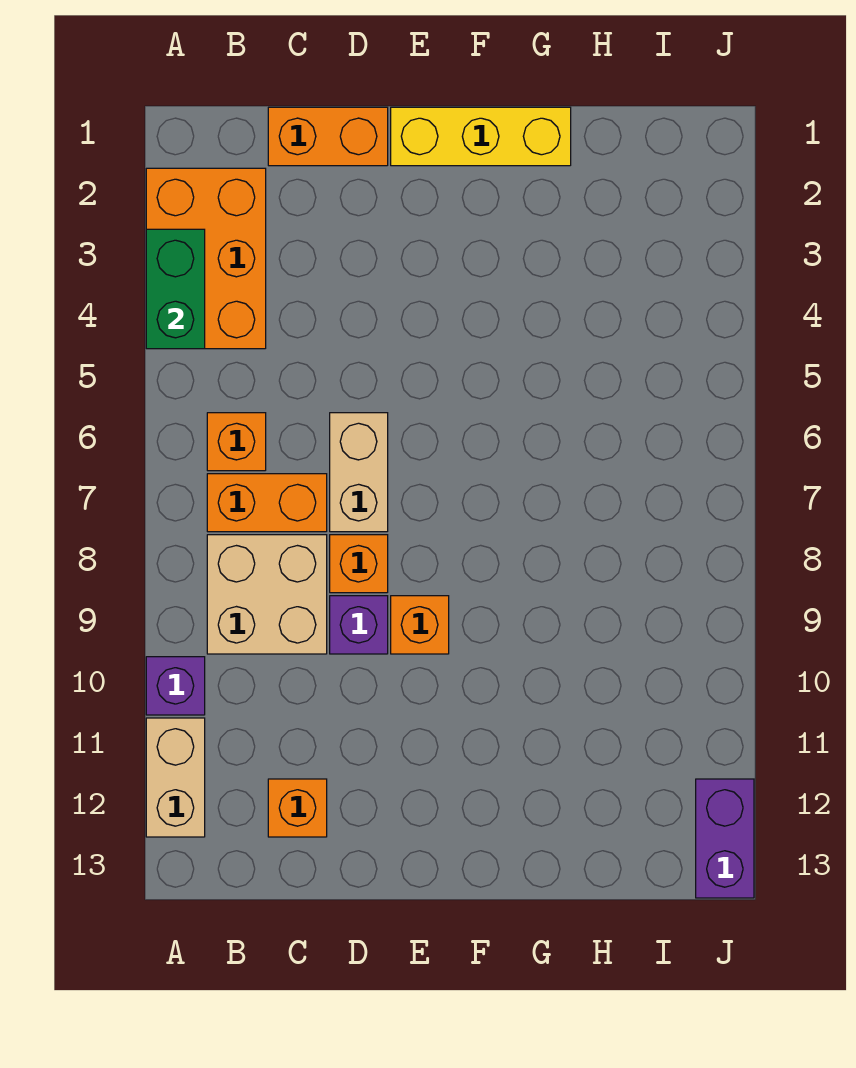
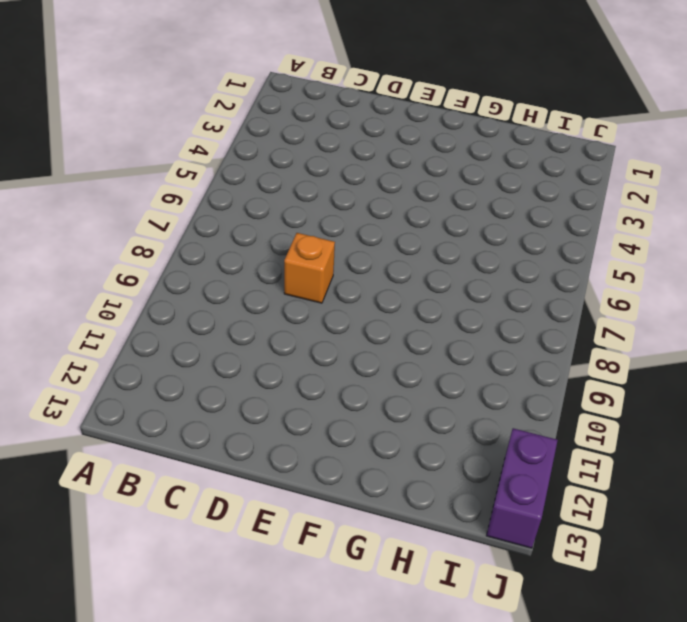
none -> orange brick A2:B4 level 1
none -> purple brick A10 level 1
none -> tan brick A11:A12 level 1

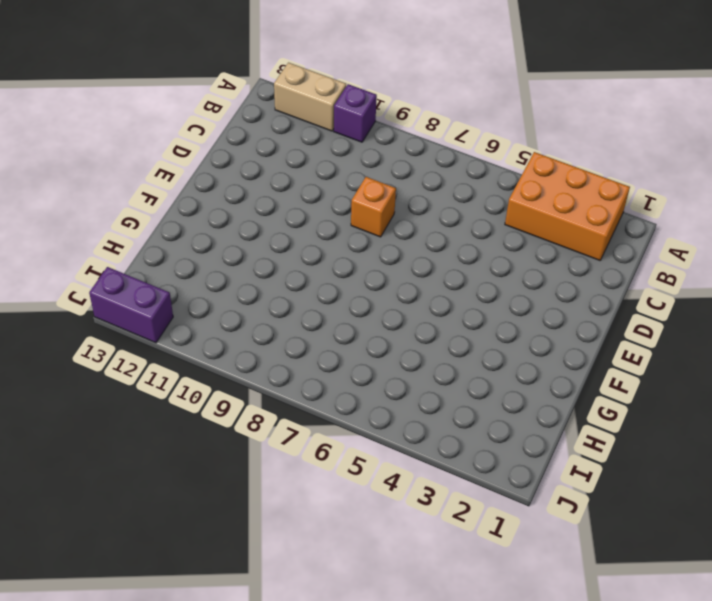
none -> orange brick B6 level 1
none -> orange brick B7:C7 level 1
none -> tan brick B8:C9 level 1

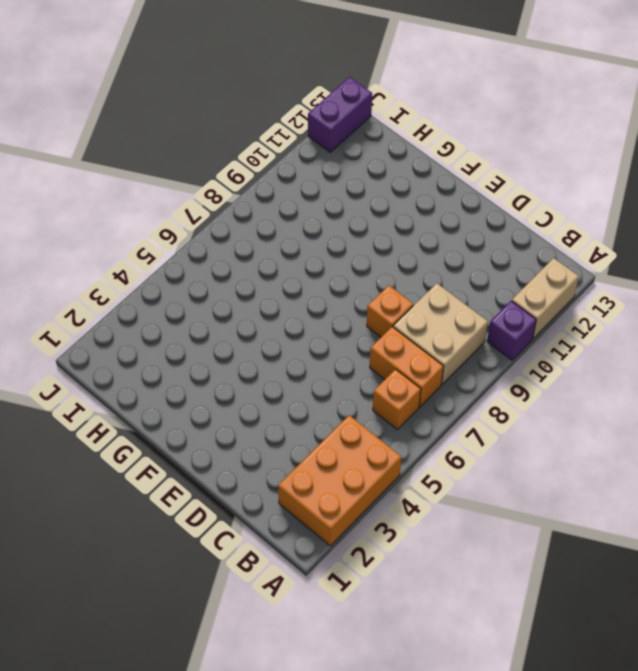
none -> orange brick C1:D1 level 1
none -> orange brick C12 level 1
none -> tan brick D6:D7 level 1

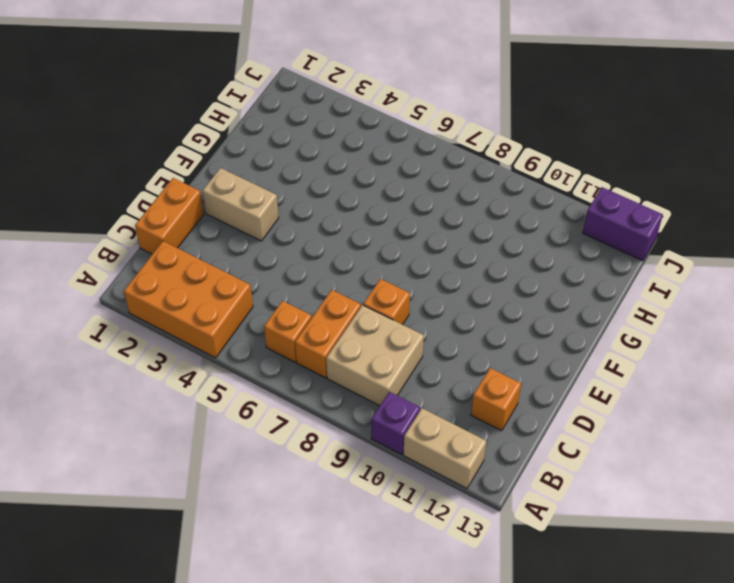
tan brick E2:E3 level 1 -> tan brick D6:D7 level 1
none -> purple brick D9 level 1
none -> yellow brick E1:G1 level 1
none -> orange brick E9 level 1

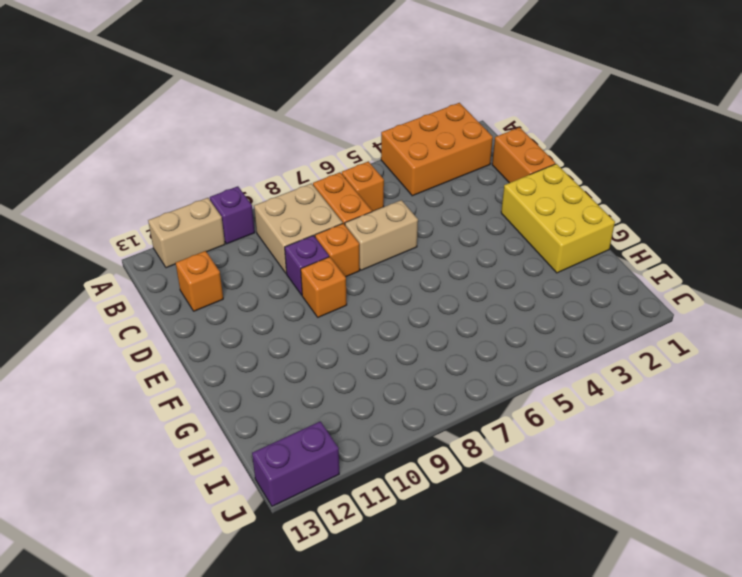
yellow brick E1:G2 level 1 -> yellow brick E1:G1 level 1
none -> green brick A3:A4 level 2

